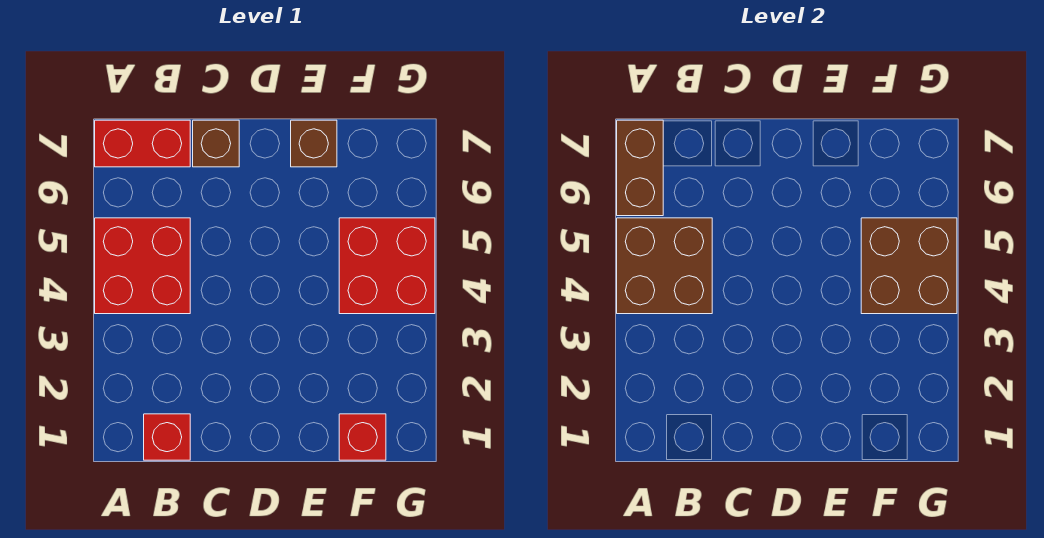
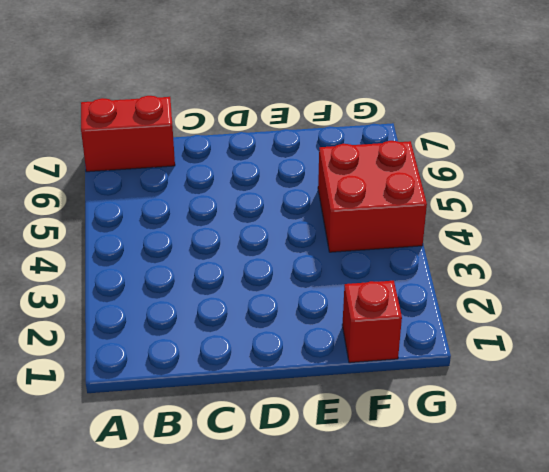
none -> red brick A4:B5 level 1
none -> red brick B1 level 1

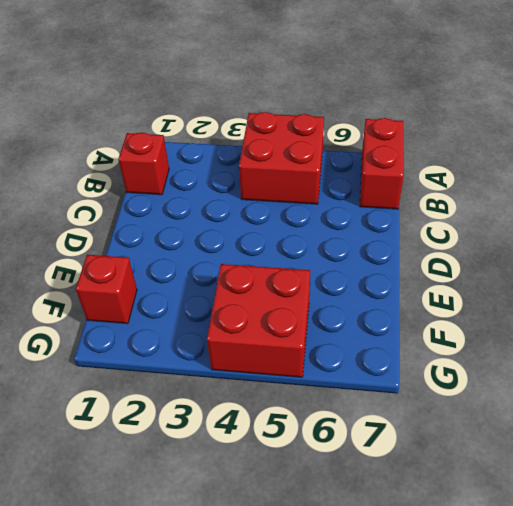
none -> brown brick C7 level 1
none -> brown brick E7 level 1

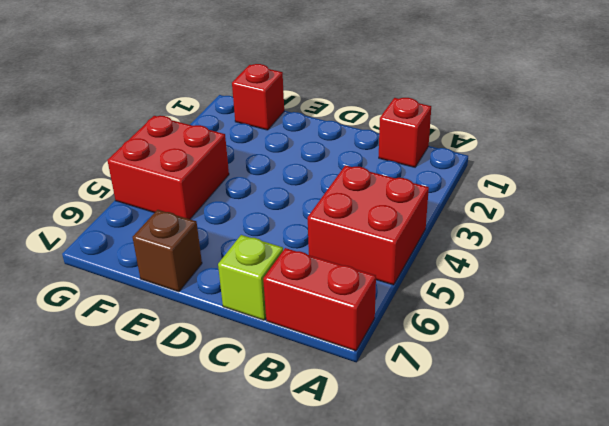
lime brick C7 level 1 -> brown brick C7 level 1
none -> brown brick A4:B5 level 2
none -> brown brick A6:A7 level 2

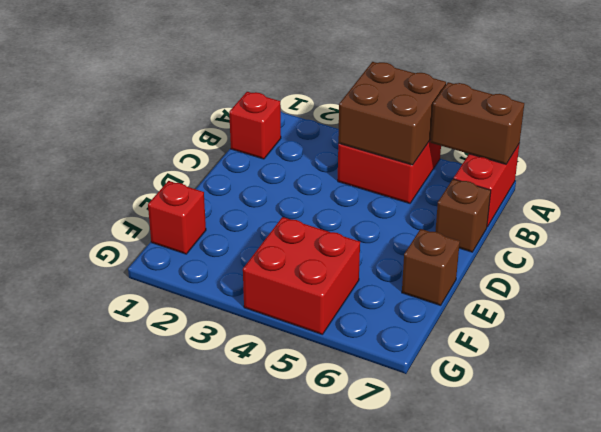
none -> brown brick F4:G5 level 2

